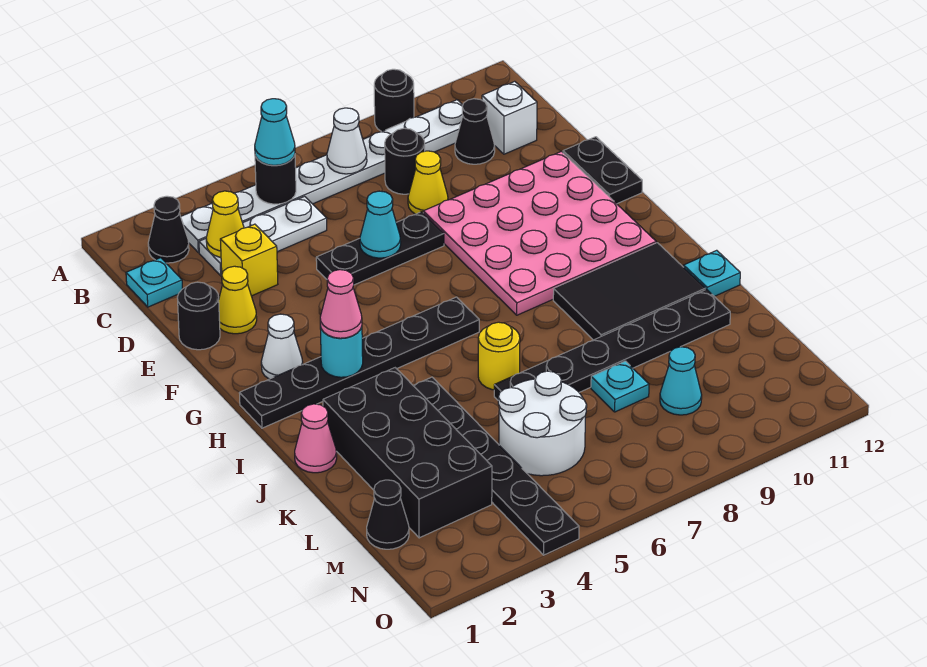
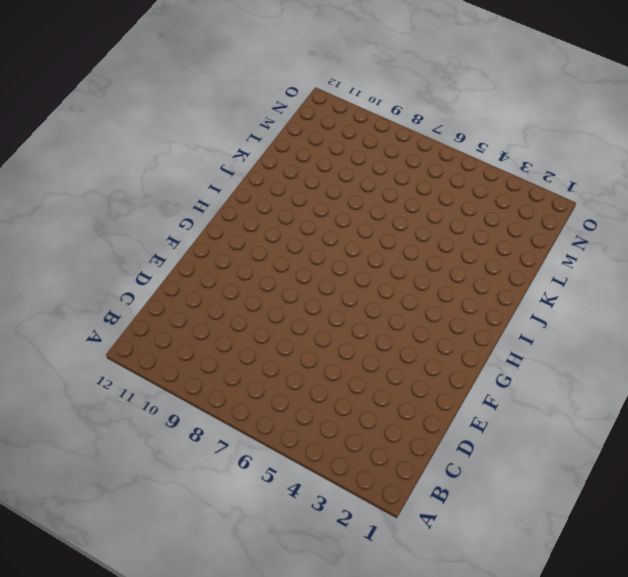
none -> black round brick A9 level 1
none -> black cone B2 level 1
none -> white plate B3:B10 level 1
none -> cyan plate C1 level 1

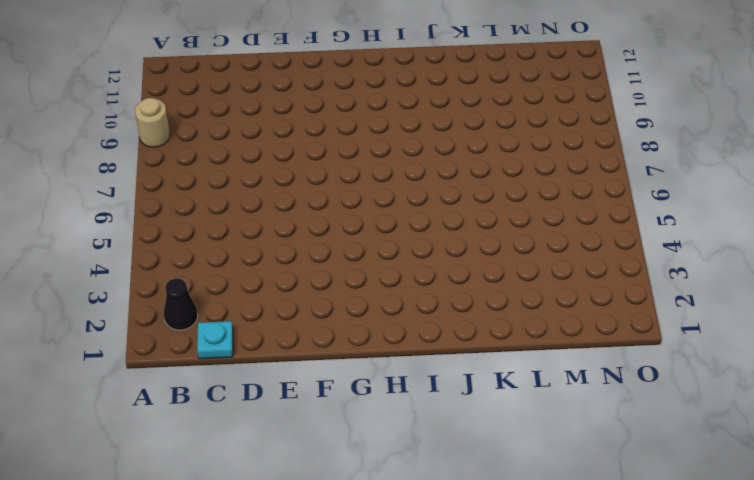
tan round brick A9 level 1 -> black round brick A9 level 1
none -> white plate B3:B10 level 1
none -> white plate C3:C5 level 1
none -> black round brick C8 level 1
none -> black cone C10 level 1

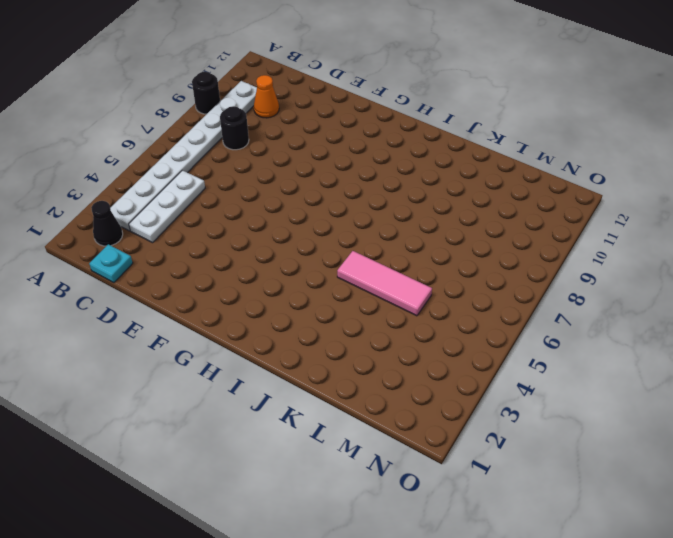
orange cone C10 level 1 -> black cone C10 level 1
pink tile J5:L5 level 1 -> white round brick L5:M6 level 1
none -> white brick C11 level 1
none -> yellow brick D3 level 1
none -> yellow cone D8 level 1
none -> black round brick E1 level 1

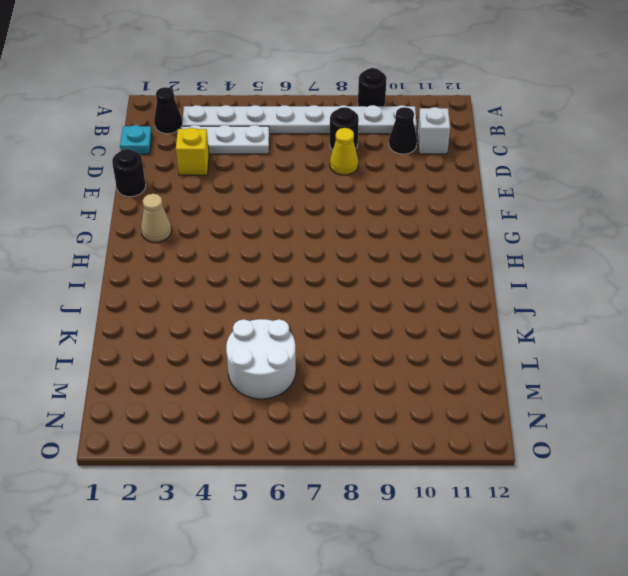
tan cone G2 level 1 -> white cone G2 level 1
none -> yellow cone E2 level 1
none -> black plate E5:E7 level 1
none -> pink plate E8:H11 level 1
none -> black plate E12:F12 level 1

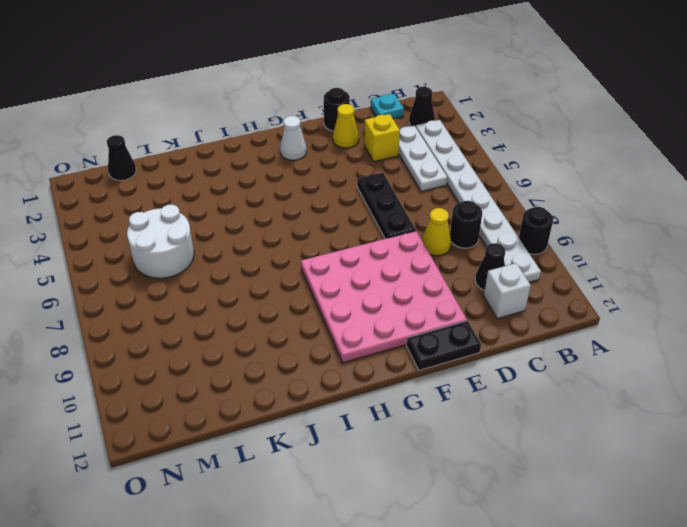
none -> black plate H1:H6 level 1
none -> black tile I9:J11 level 1
none -> pink cone J1 level 1
none -> black brick J2:M3 level 1

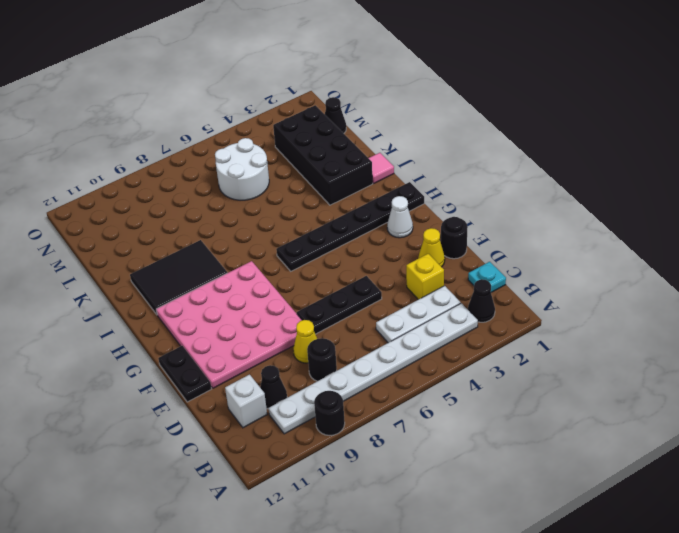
pink tile J1 level 1 -> pink cone J1 level 1
none -> black plate J4:O4 level 1
none -> yellow round brick J6 level 1
none -> cyan plate J12 level 1
none -> black plate K6:K11 level 1

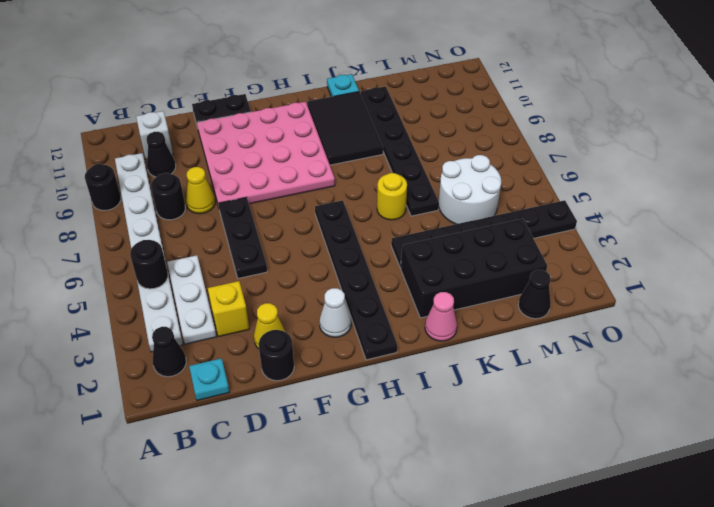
none -> cyan plate L8 level 1
none -> cyan cone M9 level 1
none -> white cone B7 level 2
none -> yellow cone C3 level 2

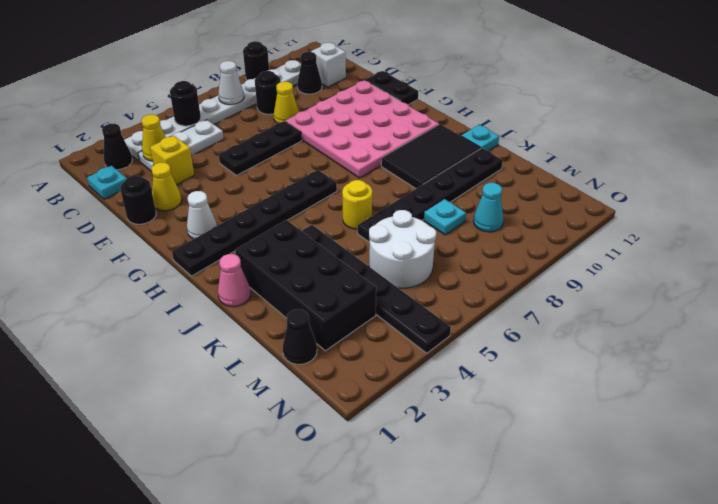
none -> cyan cone E6 level 2
none -> cyan round brick H3 level 2
none -> cyan cone B5 level 3
none -> pink cone H3 level 3

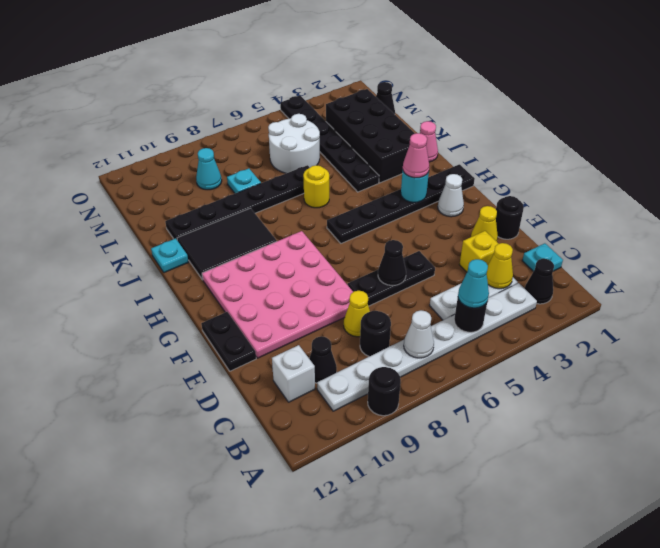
black cone E6 level 2 -> cyan cone E6 level 2

